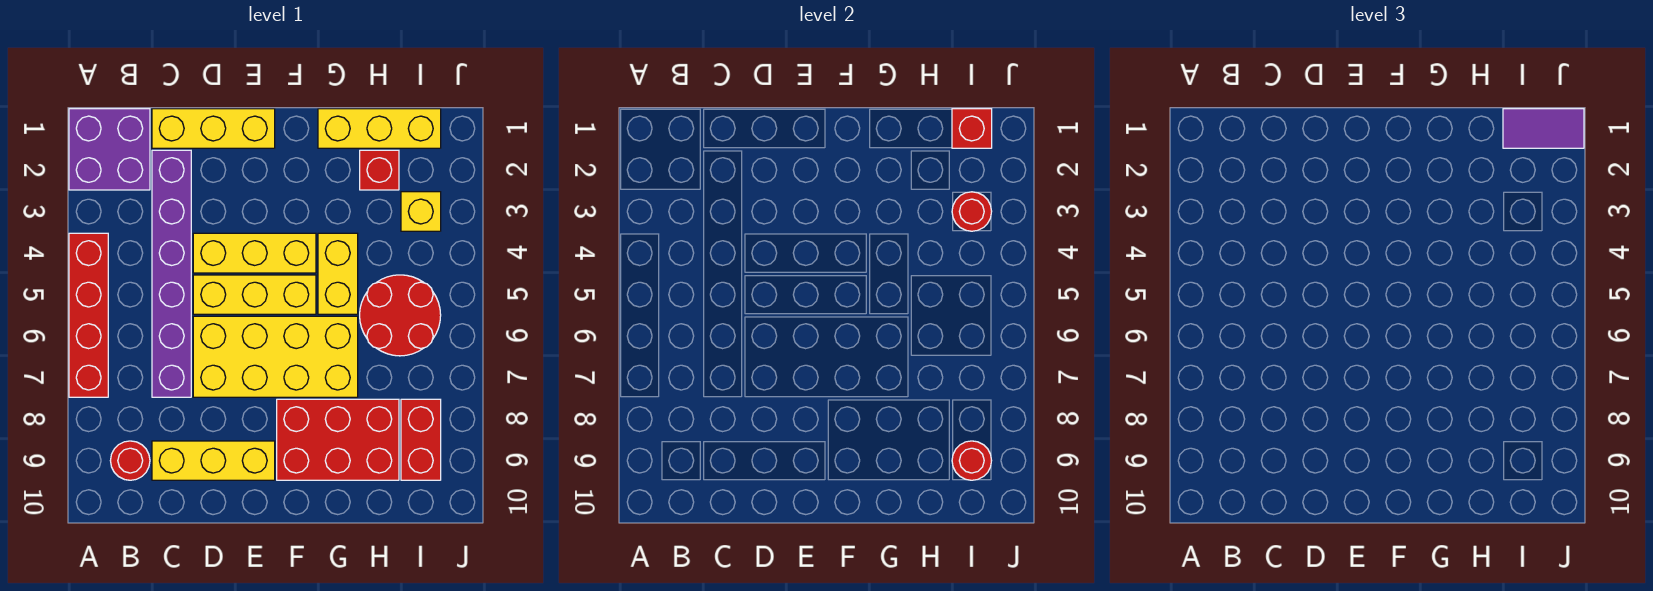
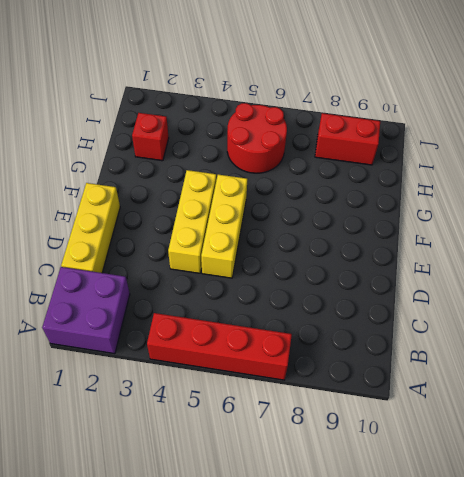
none -> red round brick B9 level 1
none -> purple brick C2:C7 level 1
none -> yellow brick C9:E9 level 1

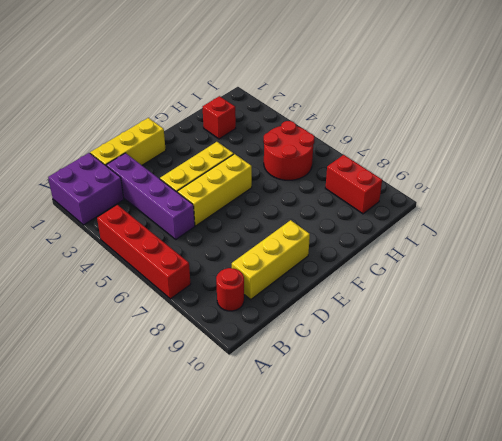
purple brick C2:C5 level 1 -> purple brick C2:C7 level 1
none -> yellow brick D6:G7 level 1
none -> red brick F8:H9 level 1
none -> yellow brick G1:I1 level 1

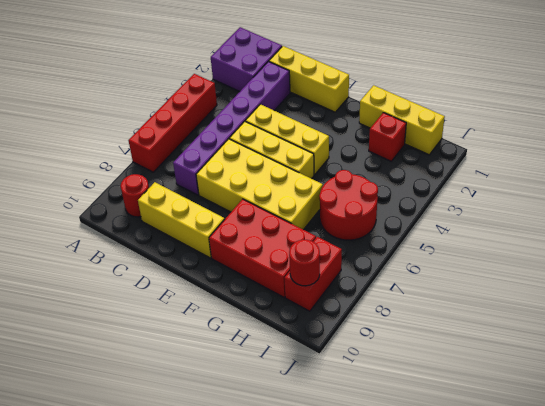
none -> yellow brick G4:G5 level 1
none -> yellow brick I3 level 1
none -> red brick I1 level 2

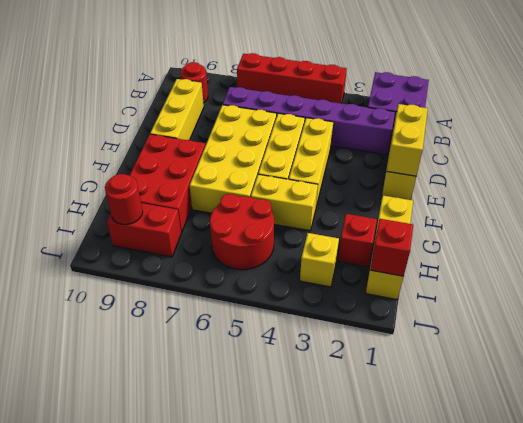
yellow brick D1:E1 level 2 -> none
none -> red round brick I3 level 2
none -> purple tile I1:J1 level 3

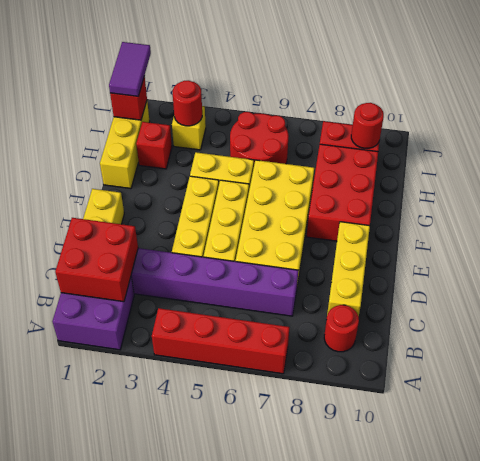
red brick B1:C2 level 2 -> none

